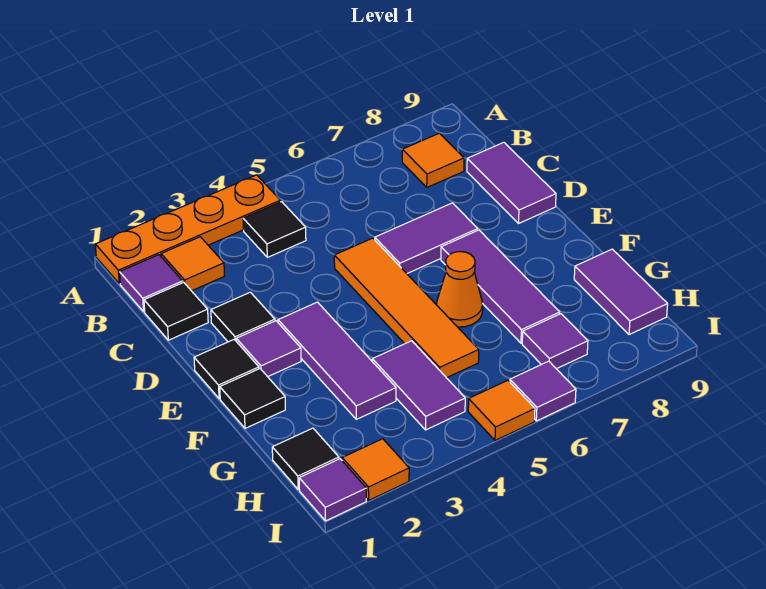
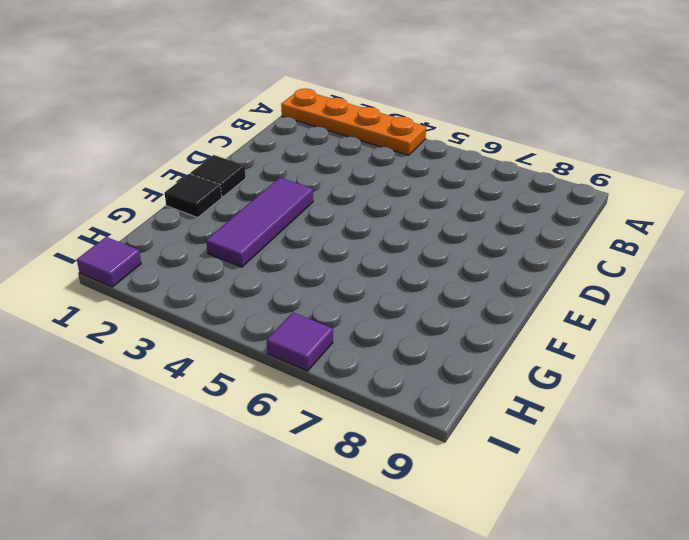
none -> purple tile B1 level 1
none -> orange tile B2 level 1
none -> black tile B4 level 1

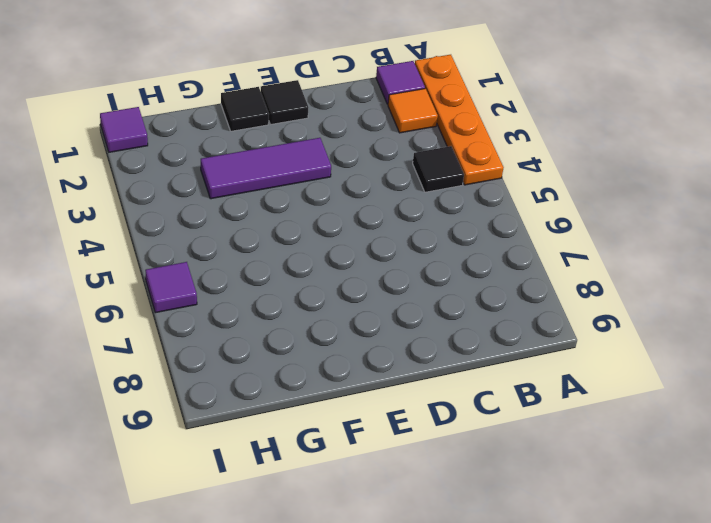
none -> orange tile B8 level 1
none -> black tile C1 level 1
none -> purple tile C9:D9 level 1

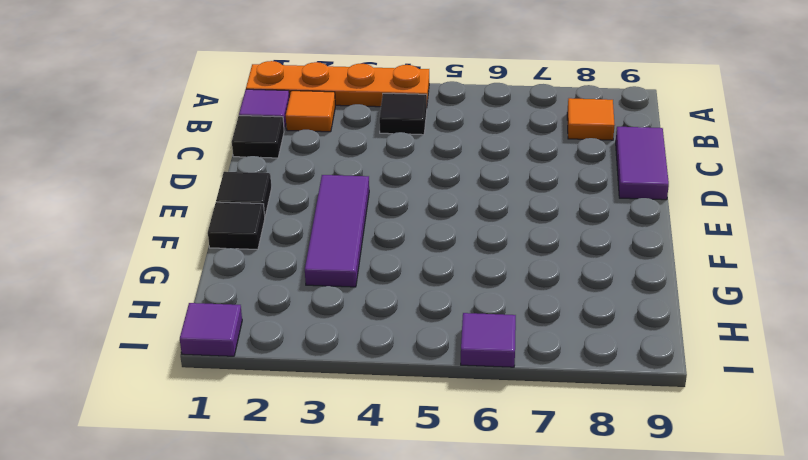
none -> black tile D2 level 1
none -> orange tile D5:G5 level 1
none -> purple tile D6:D7 level 1

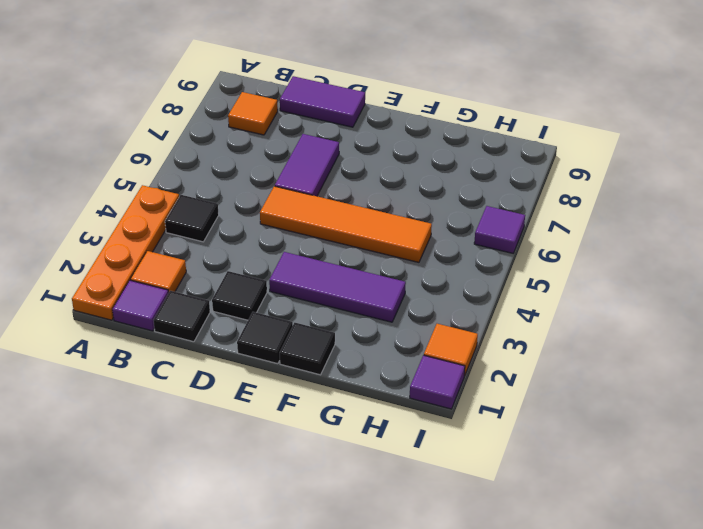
none -> purple tile E2 level 1
none -> purple tile E7:G7 level 1
none -> orange cone F6 level 1

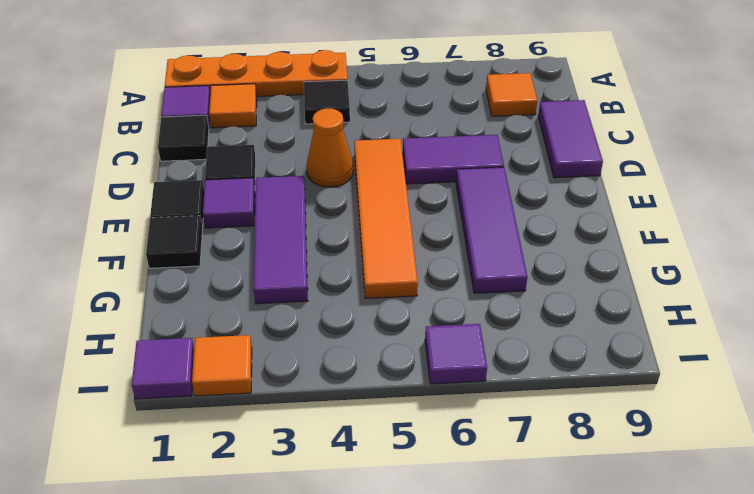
orange cone D4 level 1 -> orange cone F6 level 1
none -> purple tile G4:H4 level 1
none -> purple tile G9:H9 level 1
none -> black tile H1 level 1

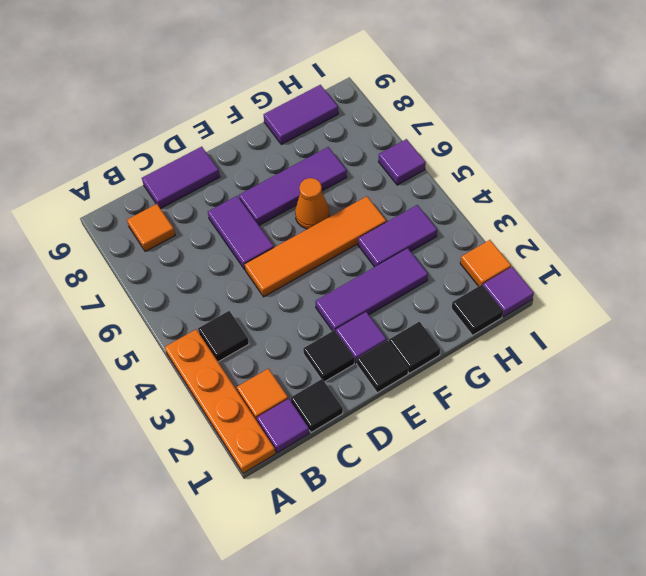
none -> purple tile H7 level 1
none -> orange tile I5 level 1

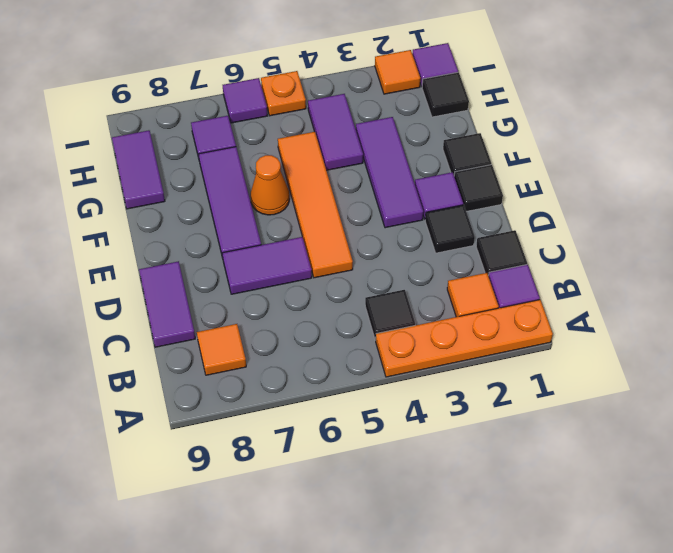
orange plate I5 level 1 -> orange tile I5 level 1

